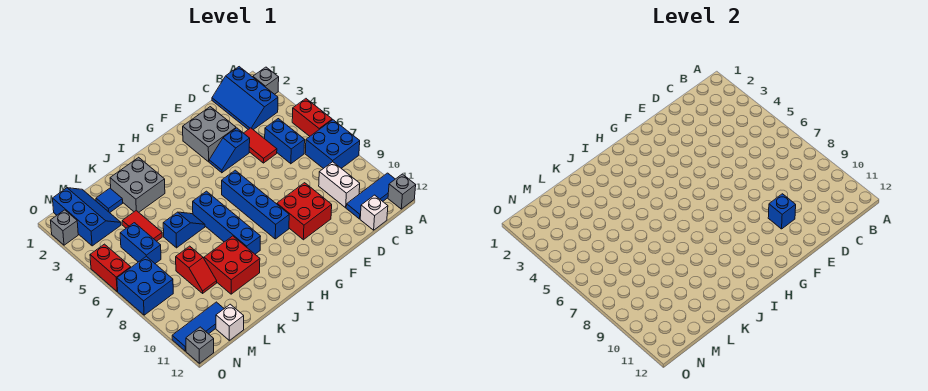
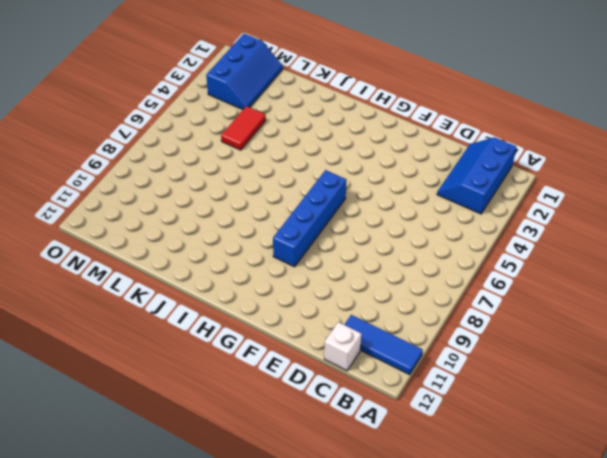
none -> grey brick A2 level 1
none -> red brick A5:A6 level 1
none -> blue brick A7:B8 level 1
none -> grey brick A12 level 1

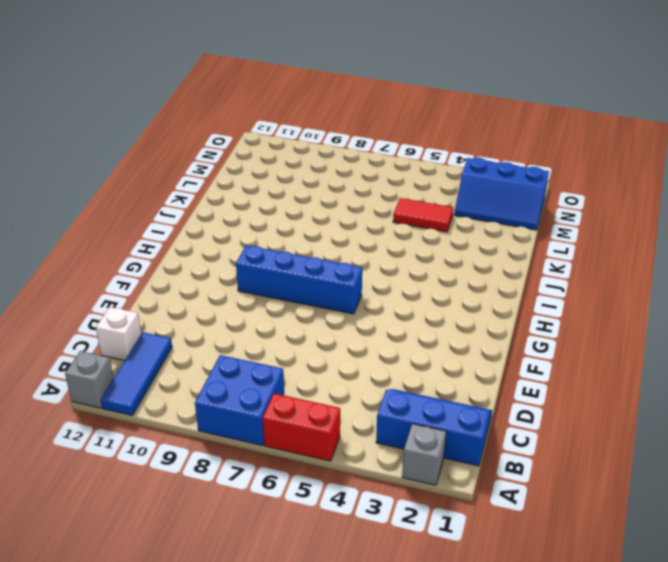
none -> blue brick C5:C6 level 1
none -> white brick C9:C10 level 1
none -> red tile D4:D5 level 1
none -> grey brick E2:F3 level 1

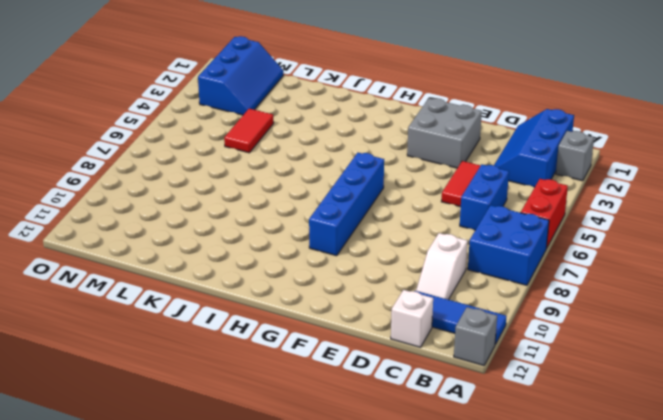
white slope C9:C10 level 1 top 9 -> white brick C9:C10 level 1
none -> blue slope E4:F4 level 1 top E
none -> red brick E9:F10 level 1
none -> blue brick I6:I9 level 1
none -> grey brick J2:K3 level 1

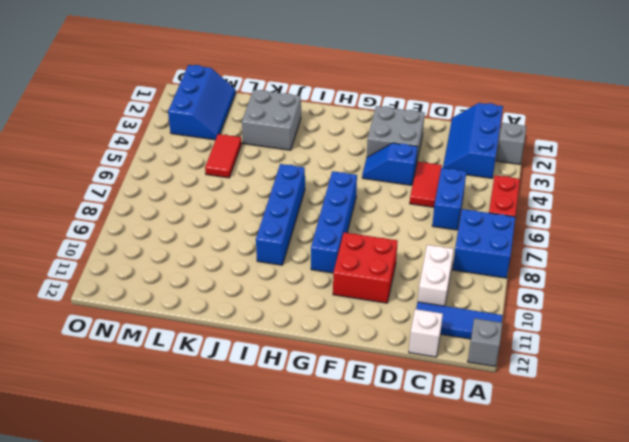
none -> blue slope J6:K6 level 1 top K
none -> red brick J9:K10 level 1
none -> blue tile L2 level 1
none -> red slope L8:L9 level 1 top 8

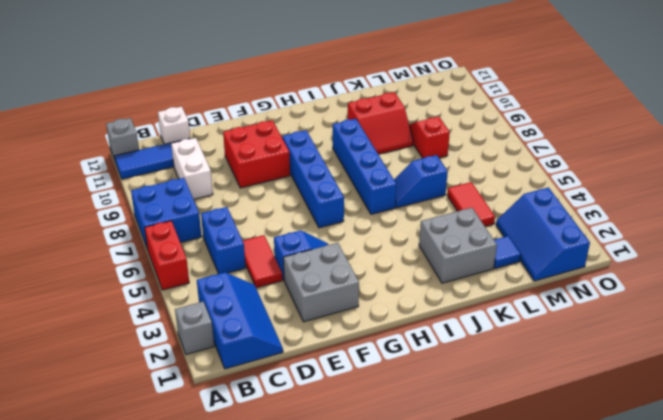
red slope J9:K10 level 1 top 10 -> red brick J9:K10 level 1
none -> blue brick M5:M6 level 1
none -> blue tile M11:O11 level 1
none -> white brick M12 level 1
none -> blue brick N7:O8 level 1

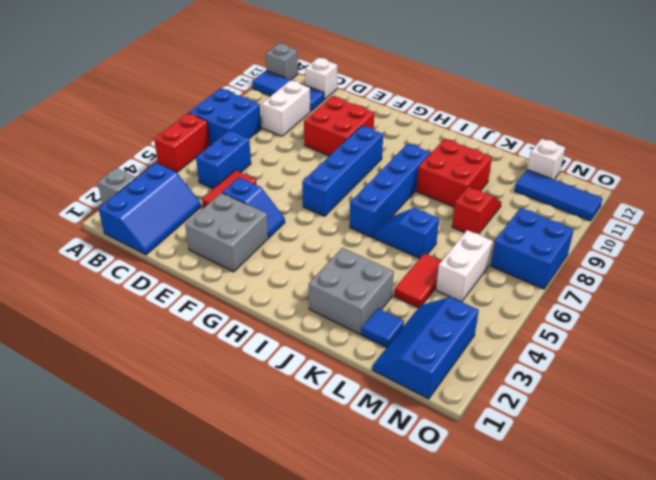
white brick M5:M6 level 1 -> blue brick M5:M6 level 1
none -> grey brick O2 level 1
none -> red brick O5:O6 level 1
none -> grey brick O12 level 1
none -> blue brick E10 level 2

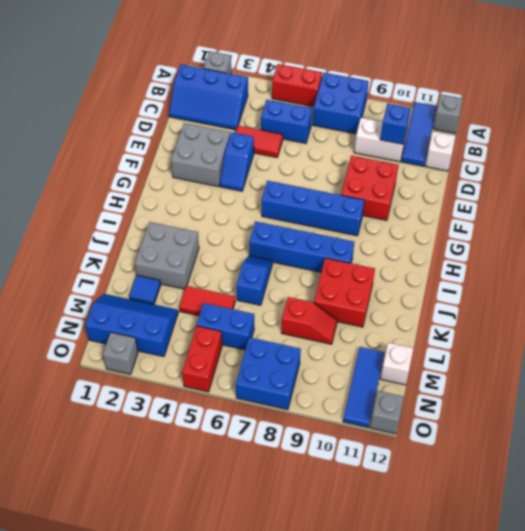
blue brick C10 level 2 -> blue brick E10 level 2
red brick N5:O5 level 1 -> red brick O5:O6 level 1

